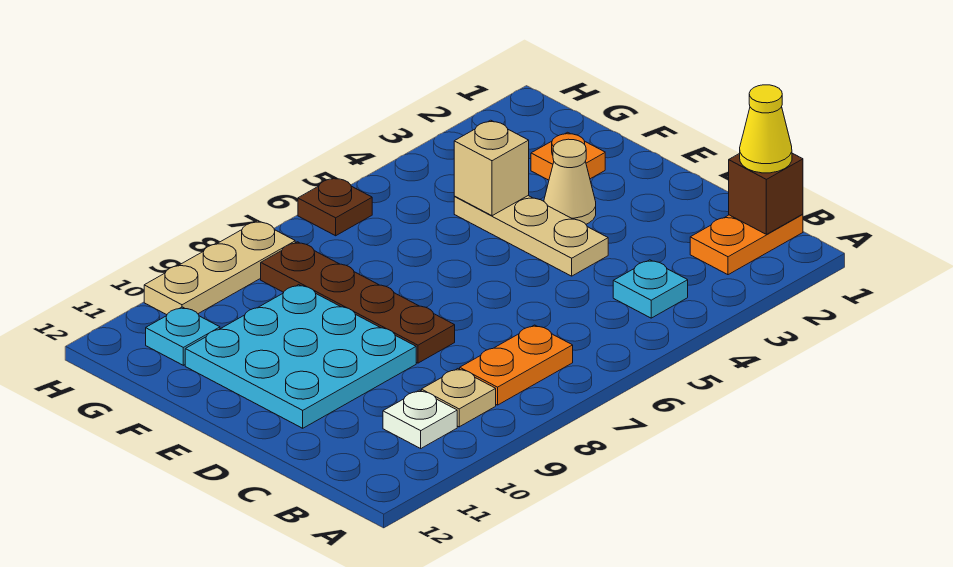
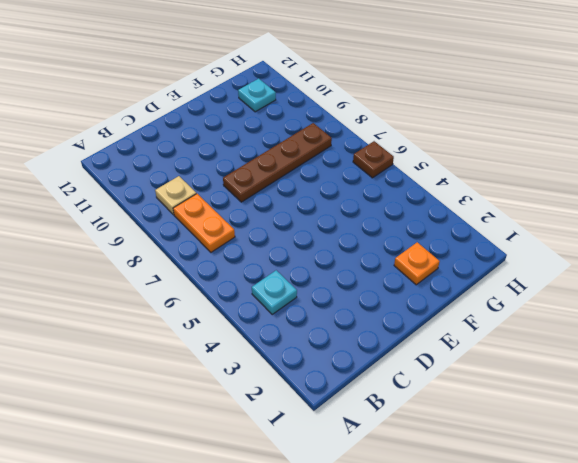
none -> orange plate B1:B2 level 1
none -> white plate B10 level 1
none -> tan plate D4:F4 level 1

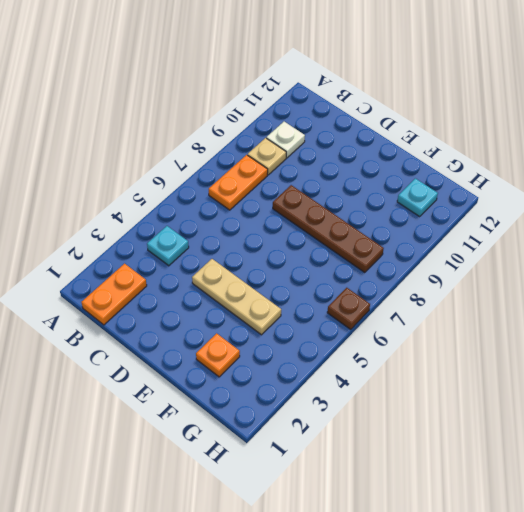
none -> cyan plate D9:F11 level 1
none -> tan cone E3 level 1
none -> tan plate H8:H10 level 1

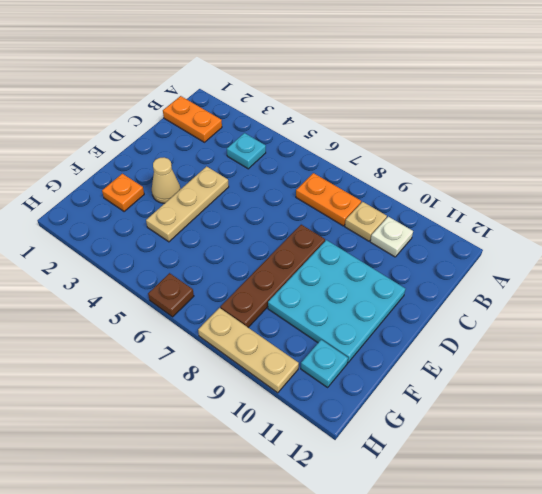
none -> brown brick B1 level 2
none -> tan brick F4 level 2
none -> yellow cone B1 level 3

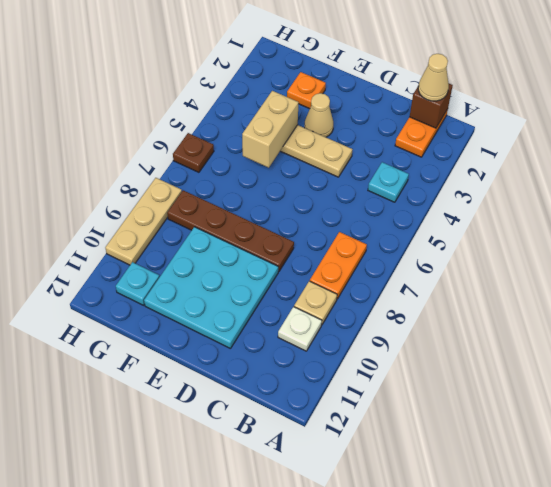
tan cone B1 level 3 -> yellow cone B1 level 3
tan brick F4:F5 level 2 -> tan brick F4 level 2

